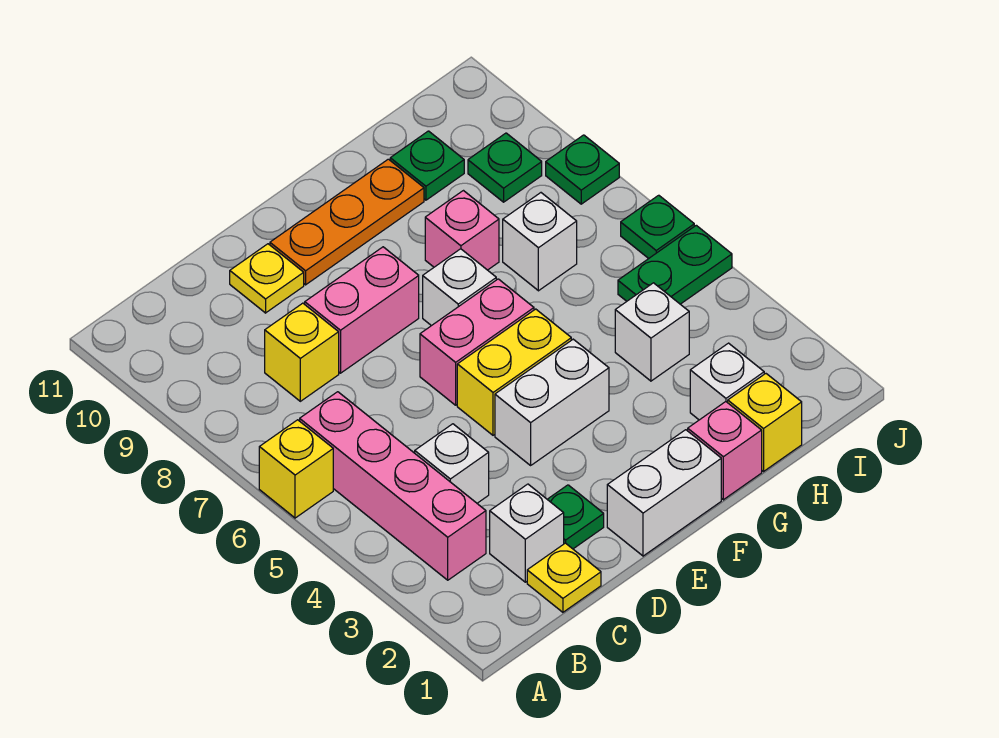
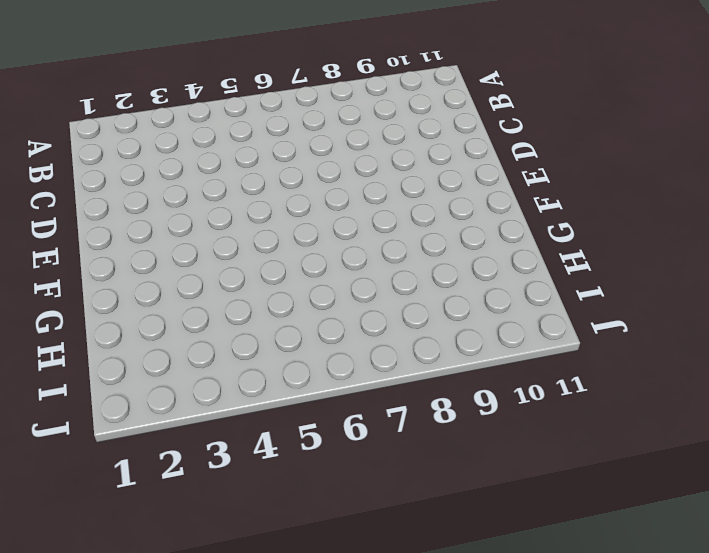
none -> yellow brick A6 level 1
none -> pink brick B3:B6 level 1
none -> yellow plate C1 level 1

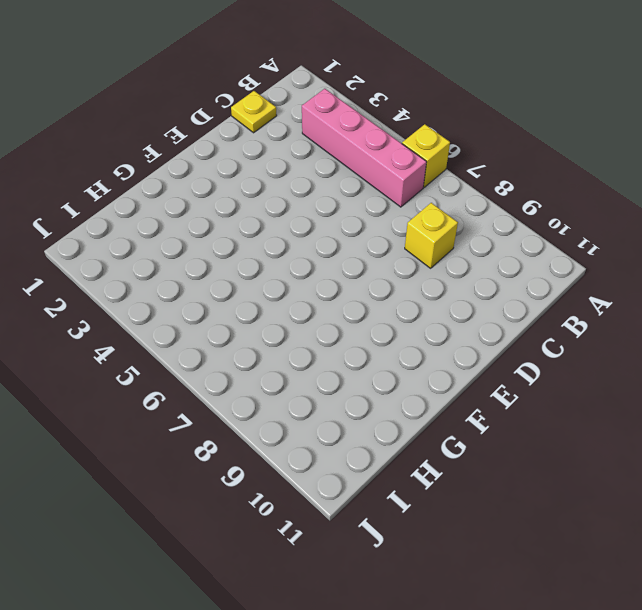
none -> white brick C2 level 1
none -> white brick C4 level 1
none -> green plate D2 level 1

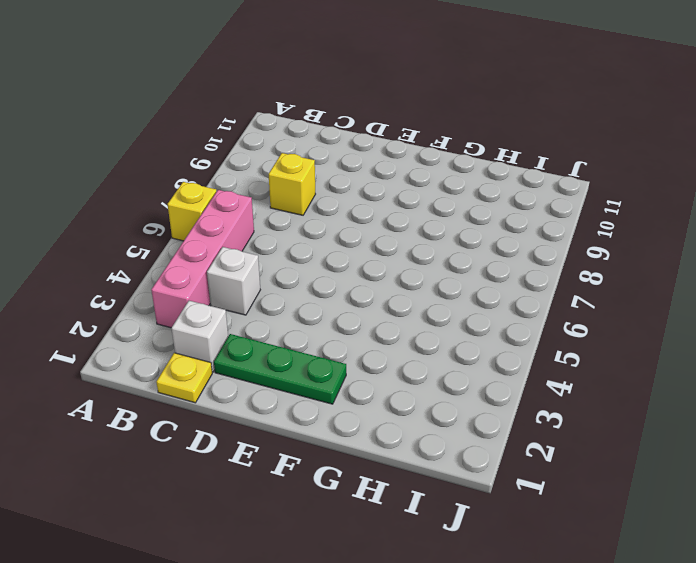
green plate D2:F2 level 1 -> green plate D2 level 1
none -> pink brick D8:E8 level 1
none -> yellow plate D10 level 1
none -> white brick E1:F1 level 1

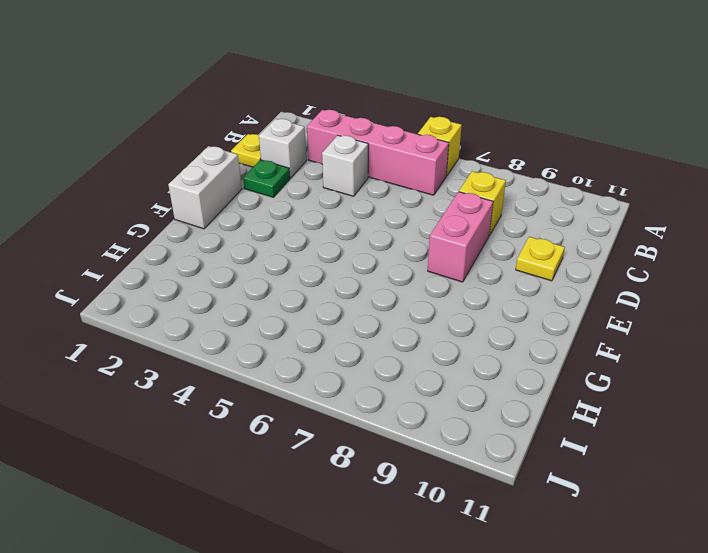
none -> white brick E4:F4 level 1
none -> yellow brick E5:F5 level 1
none -> pink brick E6:F6 level 1

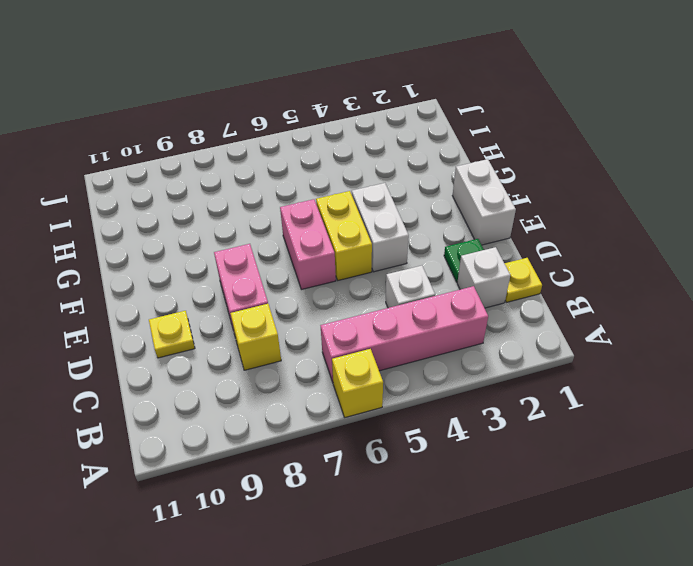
none -> orange plate E10:G10 level 1
none -> white brick F7 level 1
none -> pink brick G1 level 1

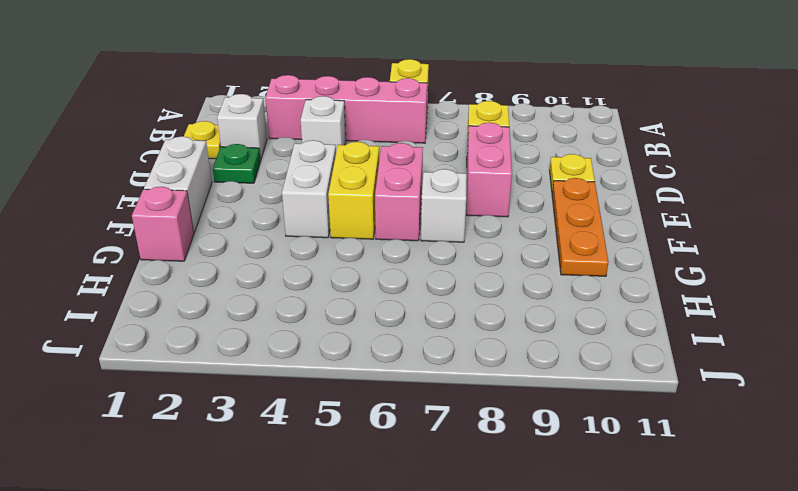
none -> pink brick G8 level 1
none -> yellow brick H1 level 1
none -> white brick H2 level 1

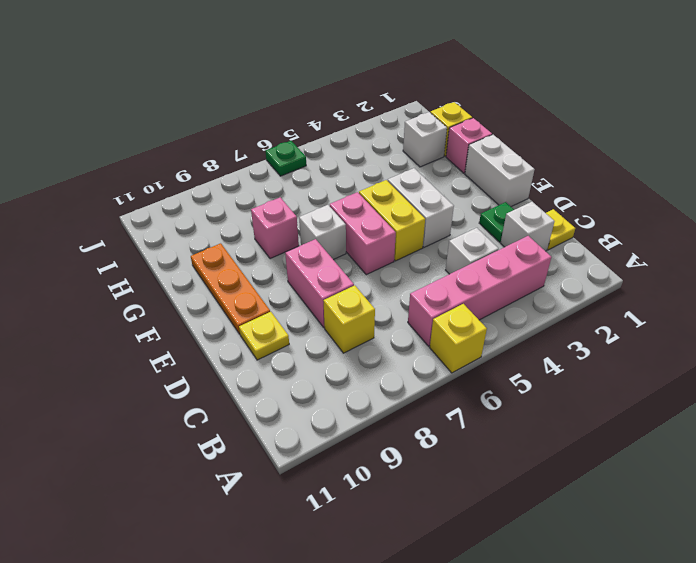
none -> white brick H4 level 1
none -> white brick H7 level 1
none -> green plate H10 level 1

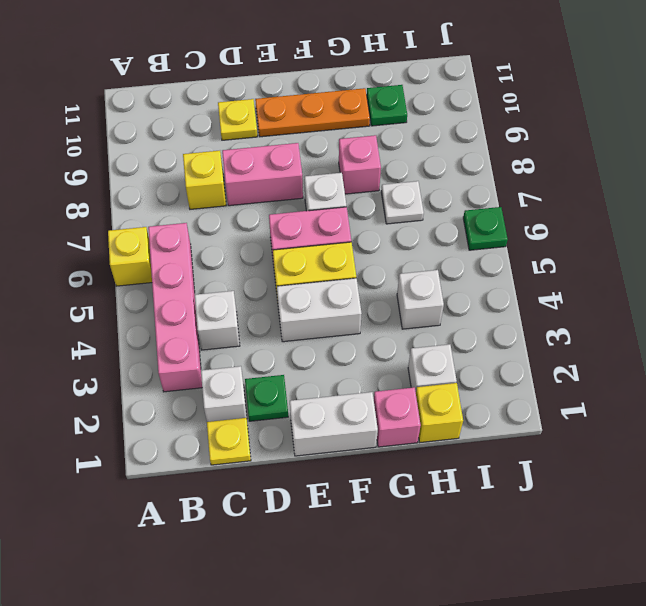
white plate H7 level 1 -> white brick H7 level 1
none -> green plate I5:J5 level 1
none -> green plate I9 level 1
none -> green plate J8 level 1

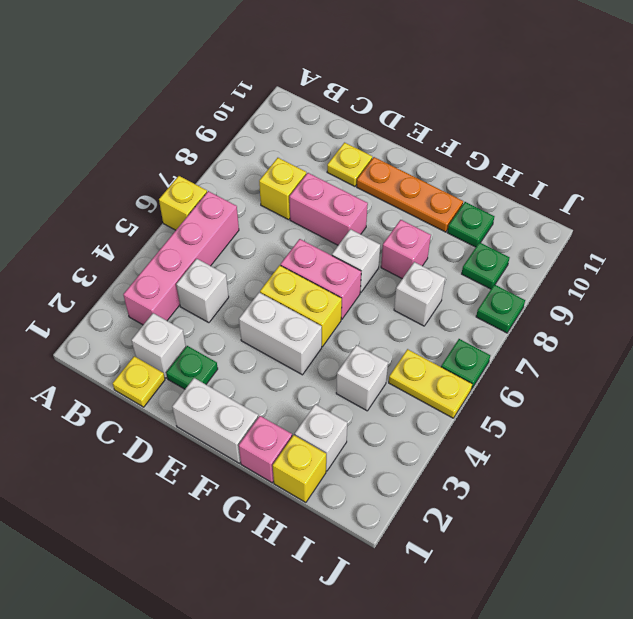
yellow plate I5:J5 level 1 -> green plate I5:J5 level 1

